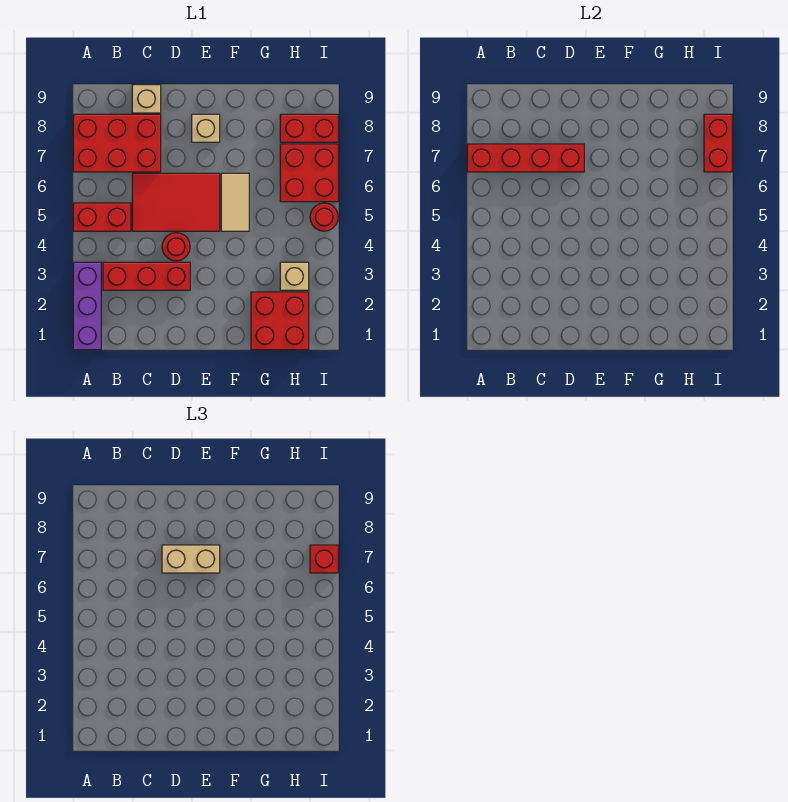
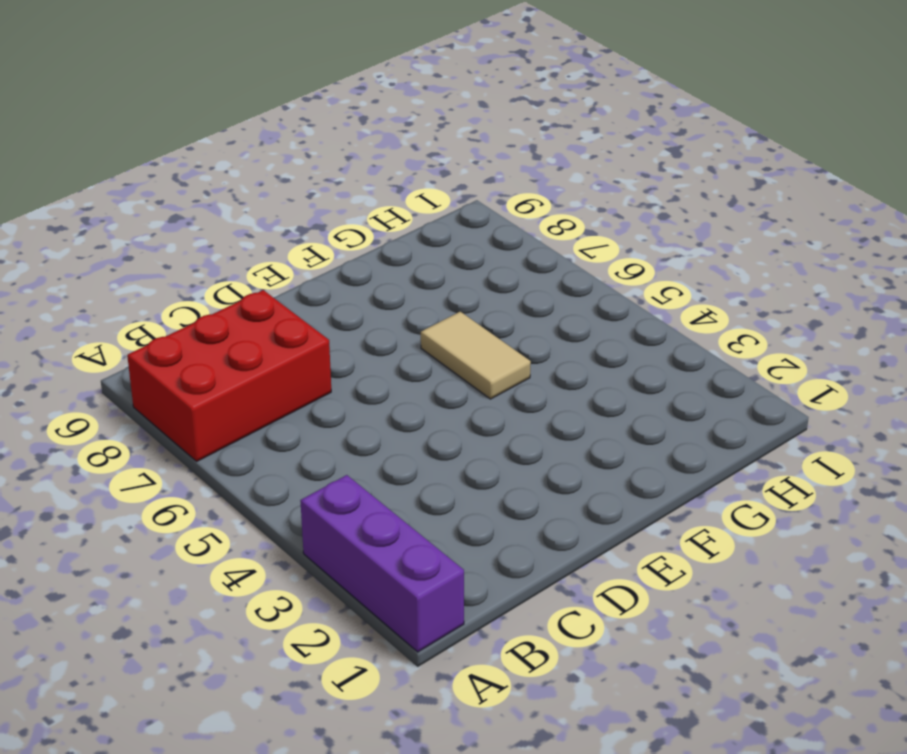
none -> red brick A5:B5 level 1
none -> red brick B3:D3 level 1
none -> red tile C5:E6 level 1

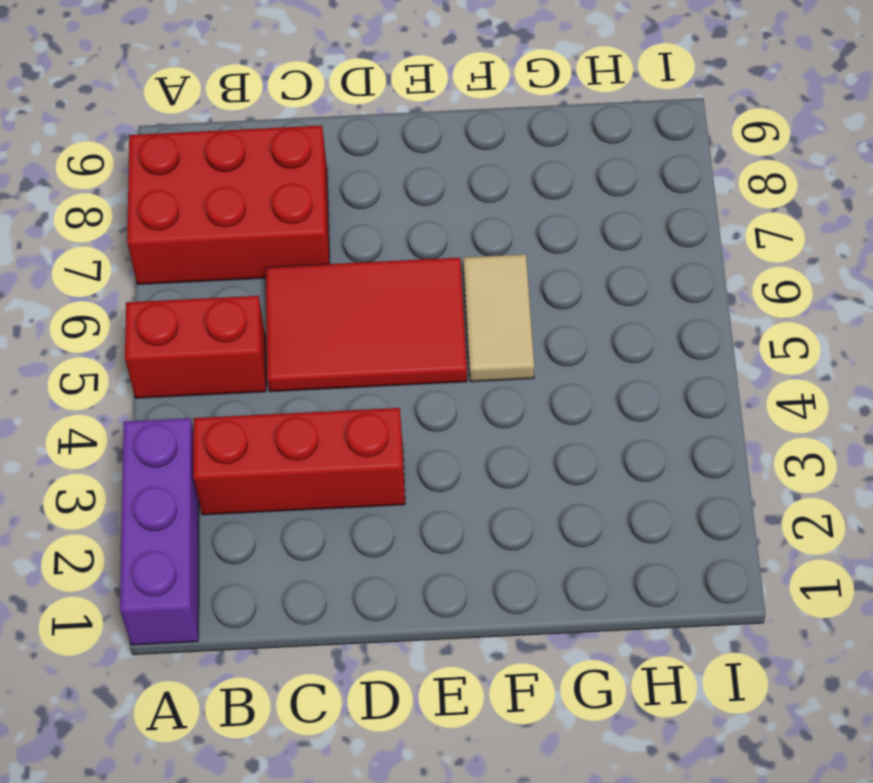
none -> tan brick C9 level 1
none -> red round brick D4 level 1
none -> tan brick E8 level 1

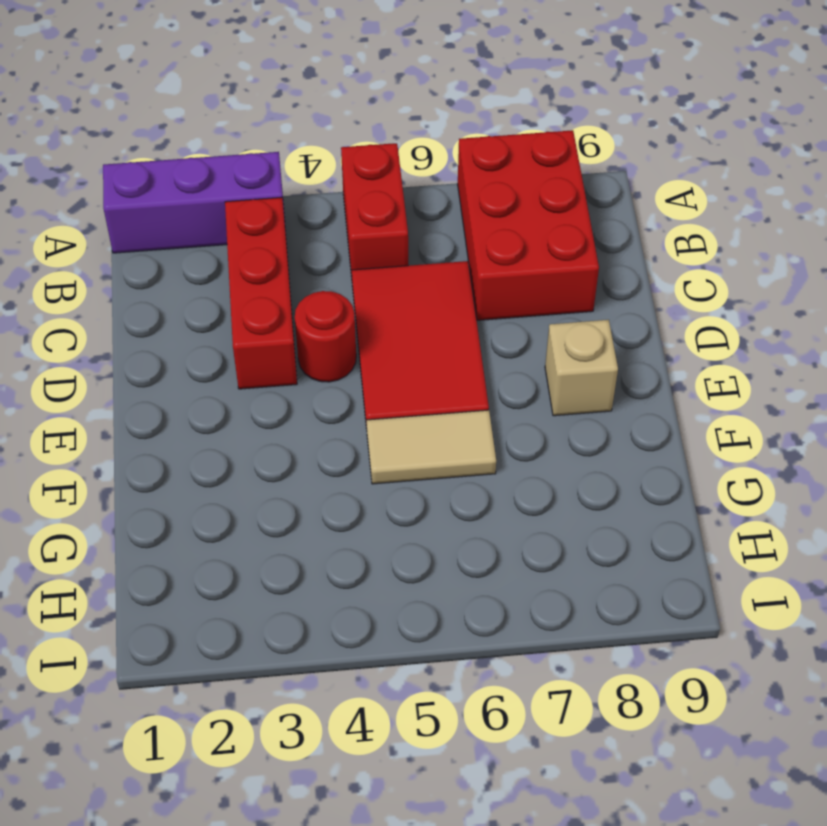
none -> tan brick C9 level 1
none -> red brick G1:H2 level 1
none -> tan brick H3 level 1

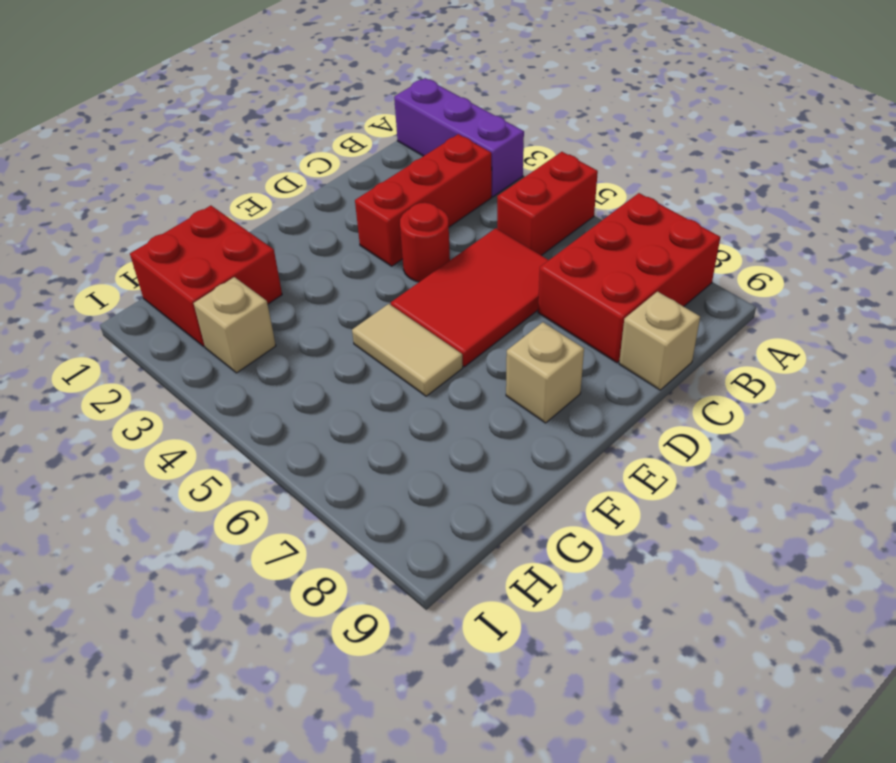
none -> red brick H6:I7 level 1
none -> red brick H8:I8 level 1
none -> red round brick I5 level 1

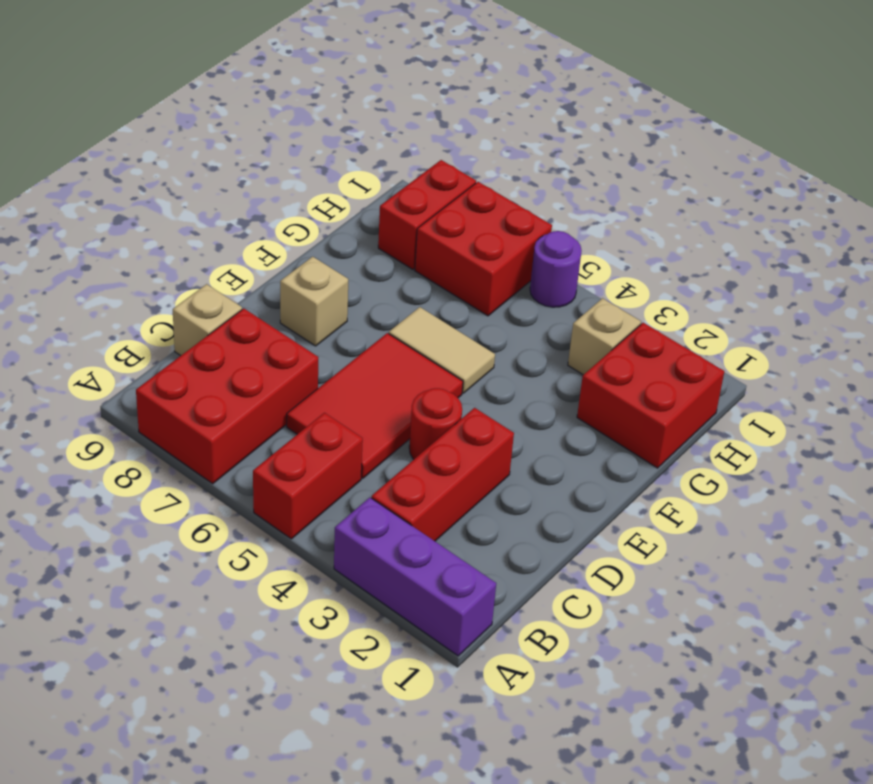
purple round brick I5 level 1 -> red round brick I5 level 1
none -> red brick A7:D7 level 2
none -> red brick I7:I8 level 2
none -> tan brick D7:E7 level 3

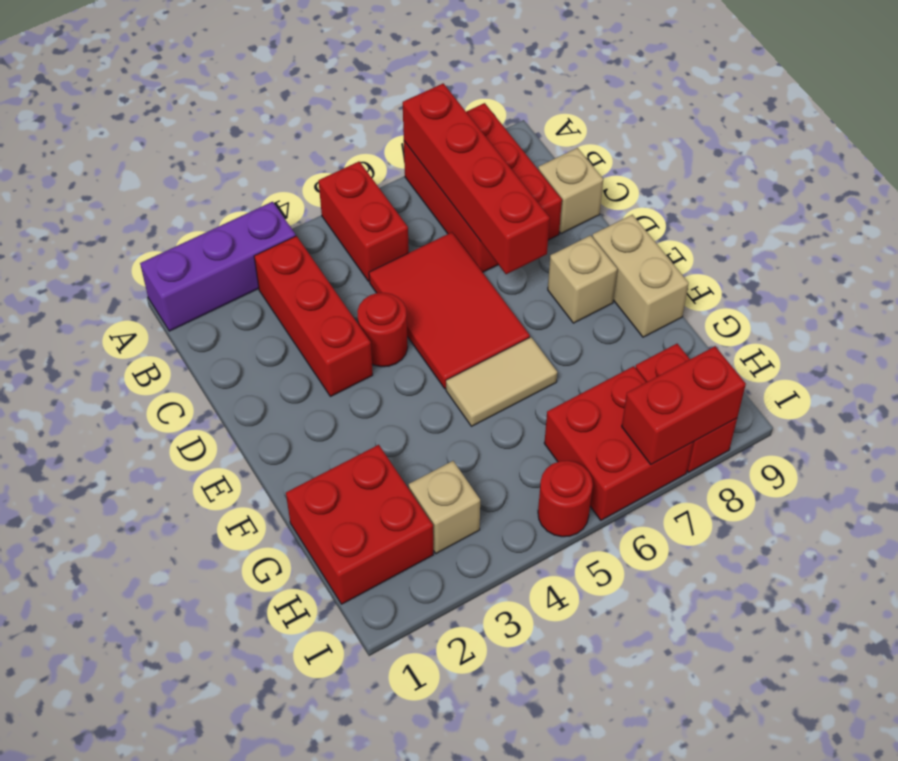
tan brick E9:F9 level 1 -> tan brick D7:E7 level 3
none -> red brick I7 level 3

